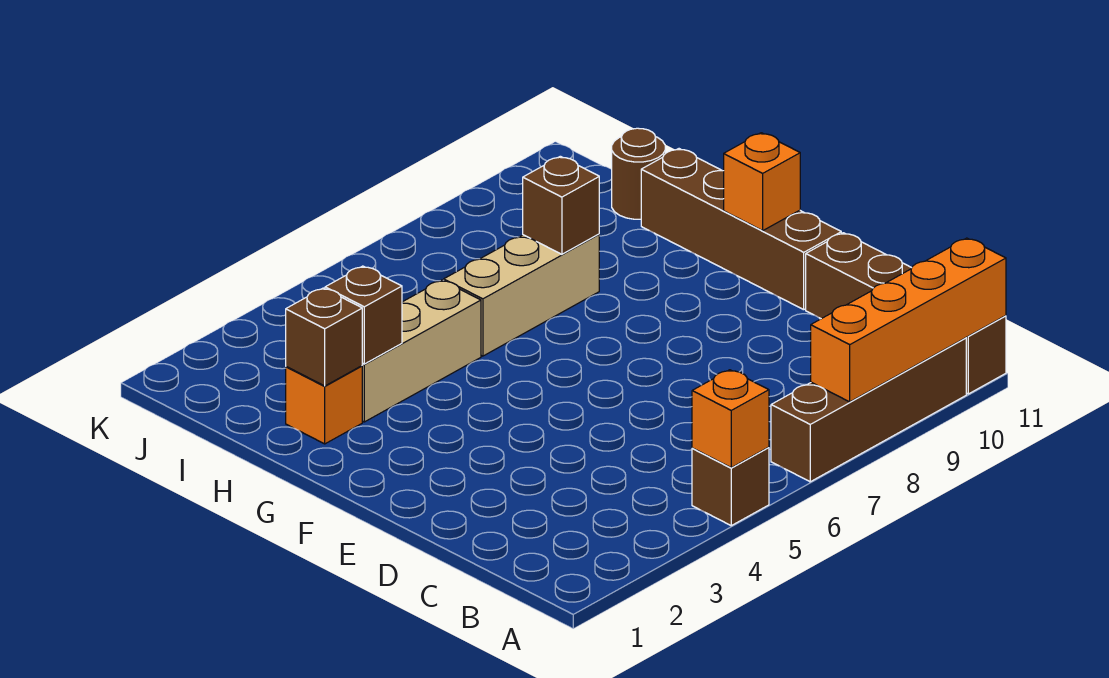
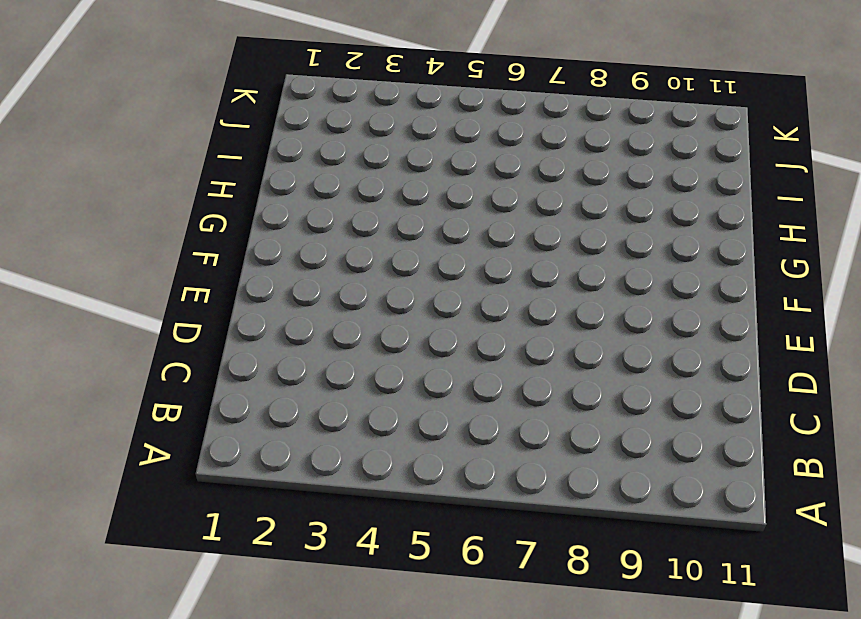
none -> brown brick A5 level 1
none -> brown brick A7:A10 level 1
none -> brown brick A11:D11 level 1

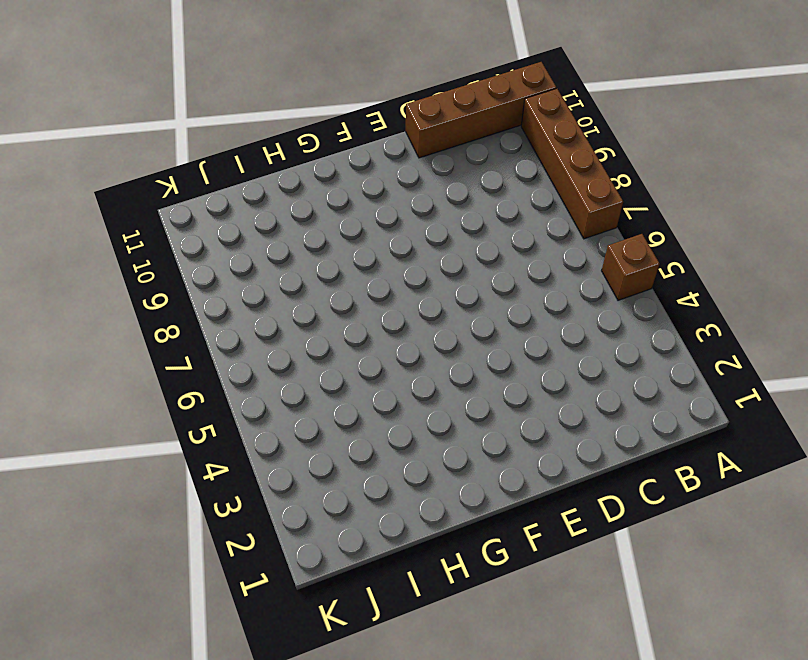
none -> brown brick E11:H11 level 1
none -> orange brick H2 level 1
none -> tan brick H3:H5 level 1

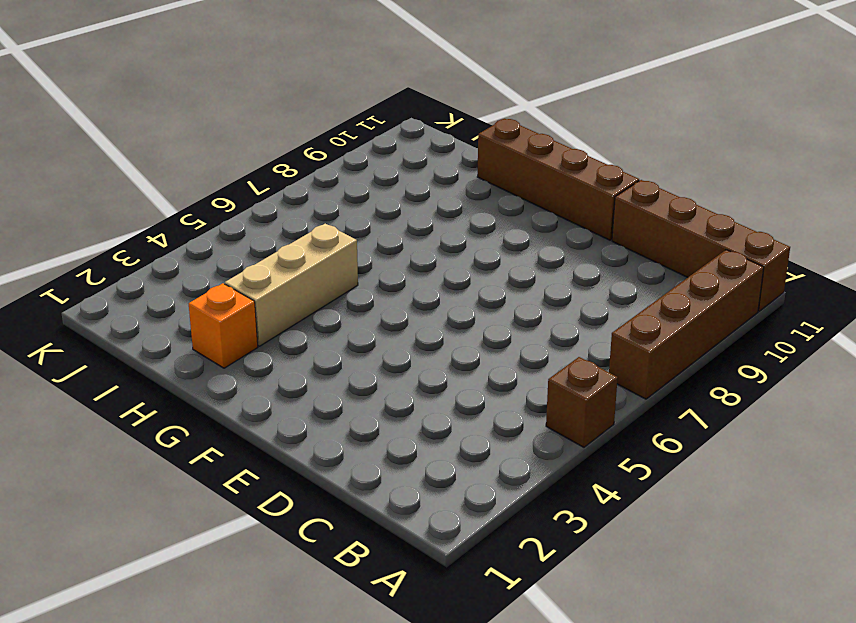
none -> tan brick H6:H8 level 1
none -> brown round brick I11 level 1
none -> orange brick A5 level 2

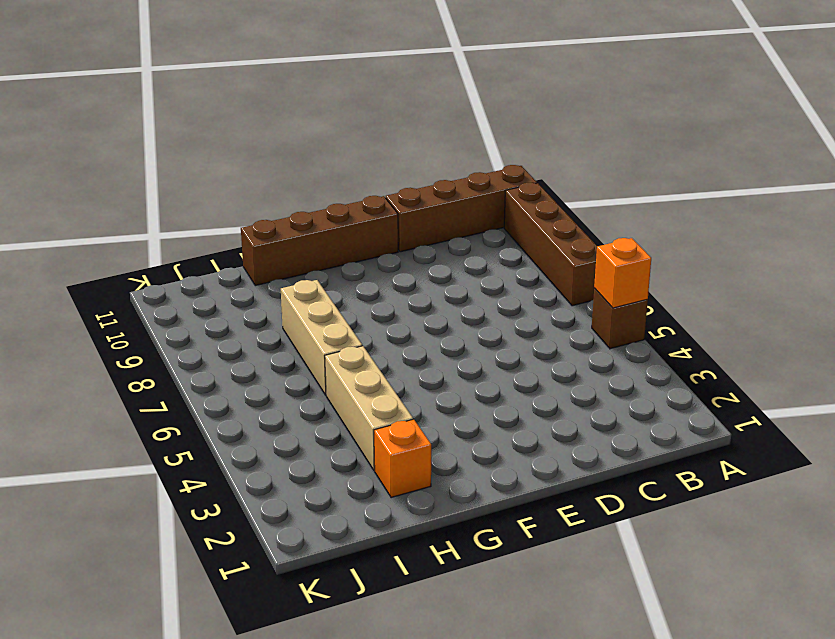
none -> brown round brick I11 level 1
none -> orange brick A8:A11 level 2
none -> orange brick F11 level 2

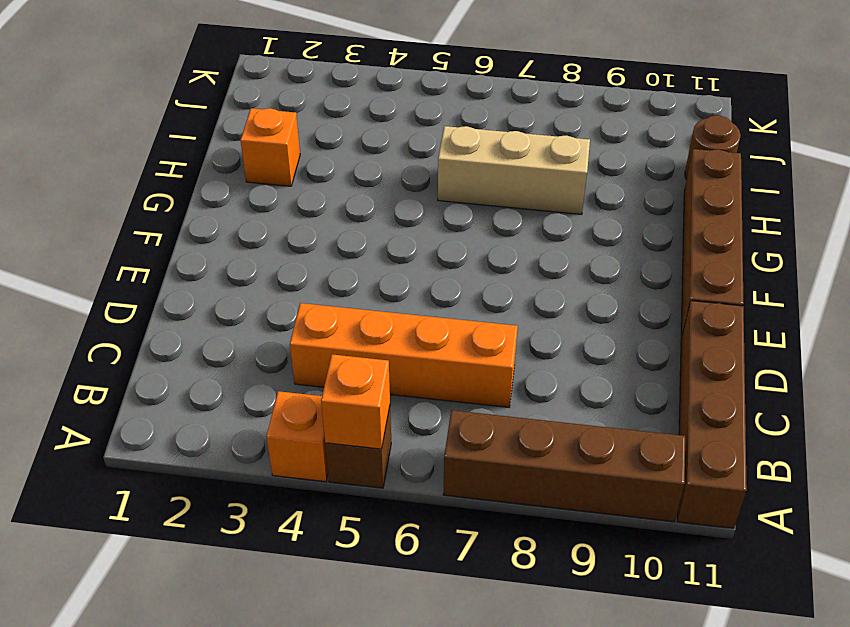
orange brick A4 level 1 -> orange brick F11 level 2
orange brick C4:C7 level 1 -> orange brick A8:A11 level 2
none -> tan brick H3:H5 level 1
none -> brown brick H2 level 2
none -> brown brick H3 level 2

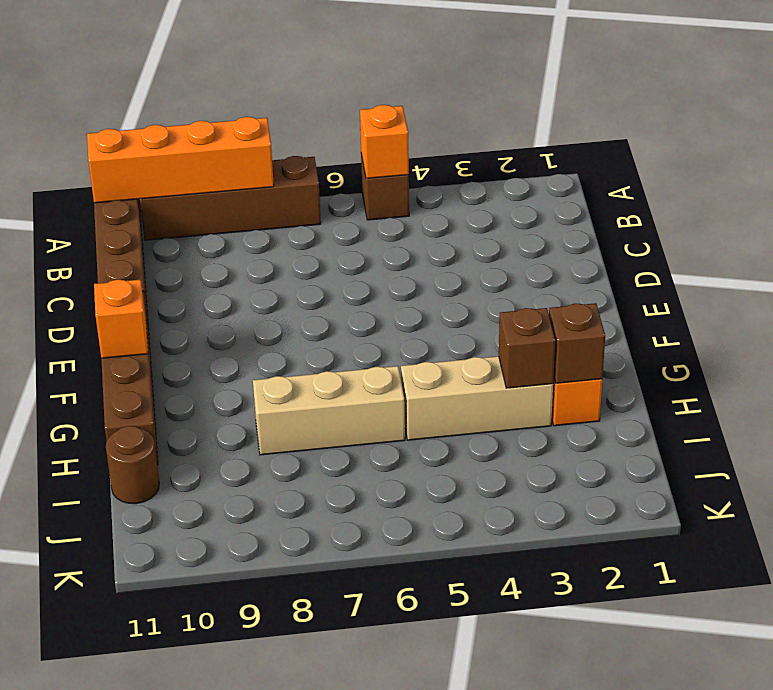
none -> brown brick H8 level 2

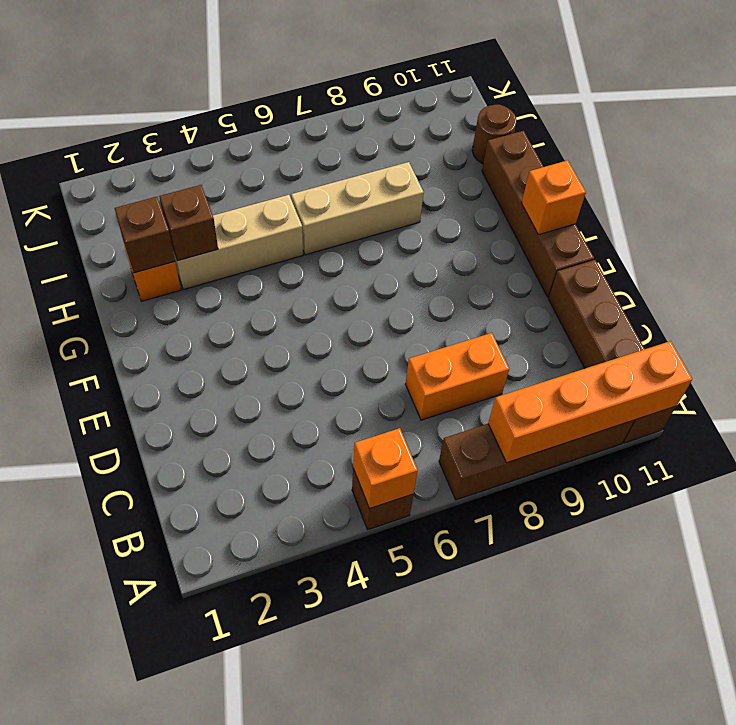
orange brick C7:C8 level 1 -> none
none -> brown brick H8 level 2

